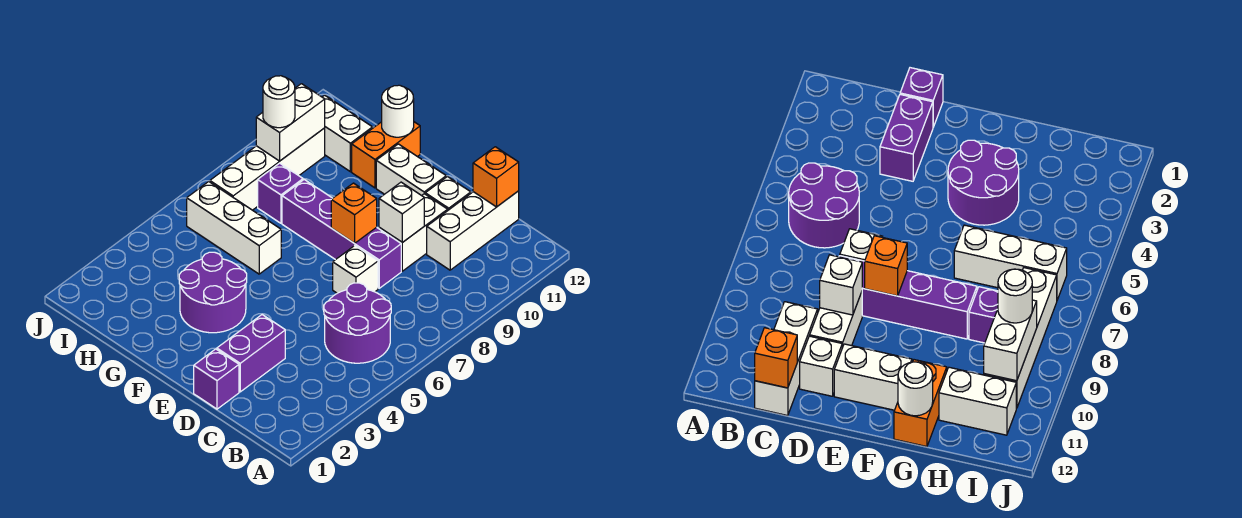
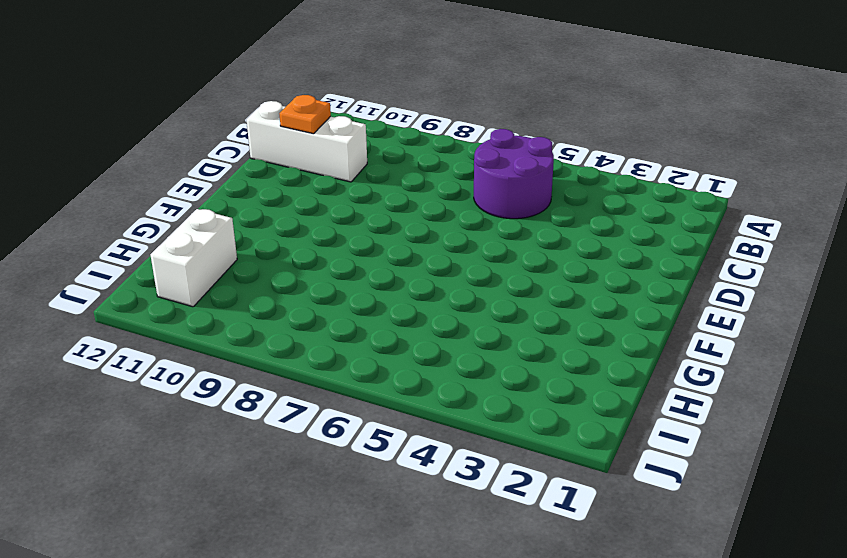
orange plate C11 level 2 -> none
none -> purple brick D1 level 1
none -> purple brick D2:D3 level 1
none -> white brick D7 level 1

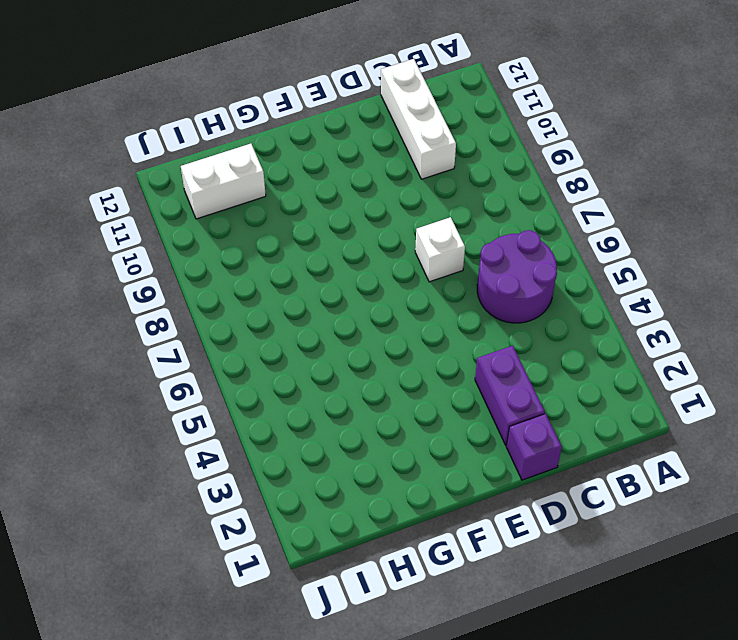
none -> purple brick D8:G8 level 1
none -> white brick D9:D10 level 1
none -> white brick D11 level 1

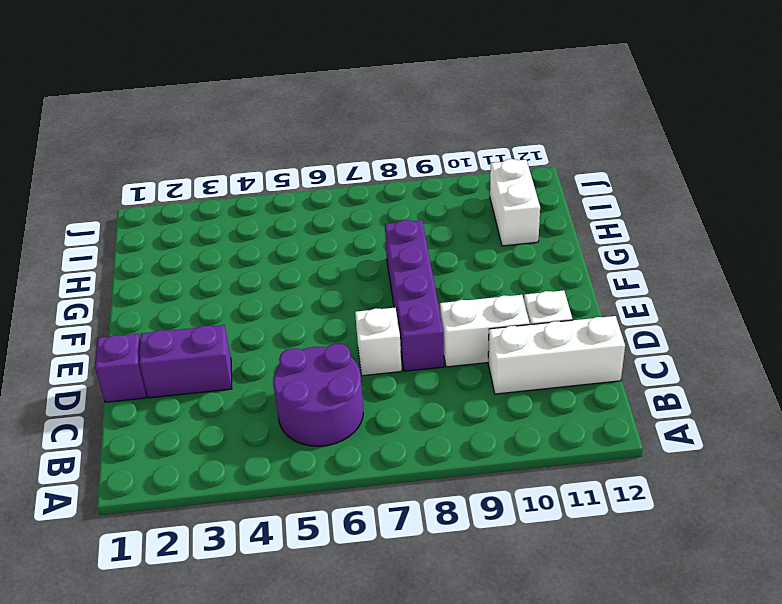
none -> white brick E11:F11 level 1
none -> purple round brick F3:G4 level 1
none -> white brick G6:I6 level 1

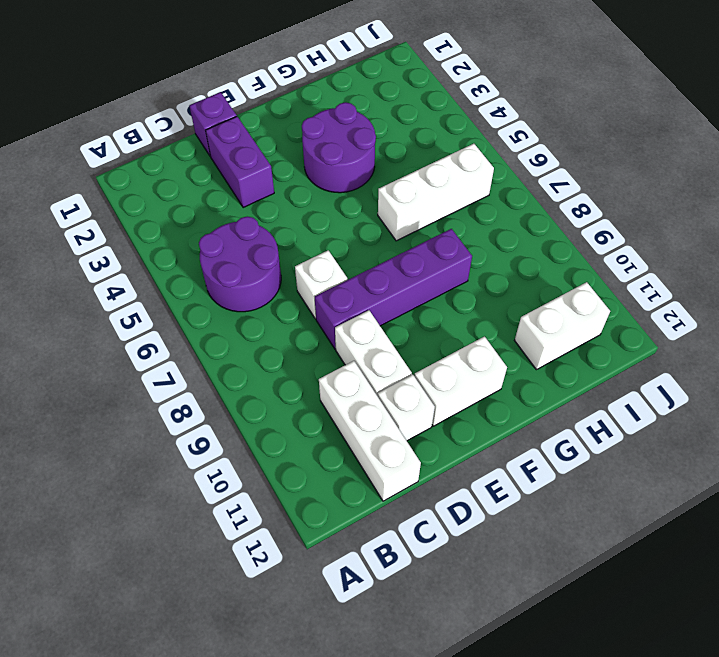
none -> orange brick G11:G12 level 1
none -> purple brick H8 level 1
none -> white brick I7:I10 level 1

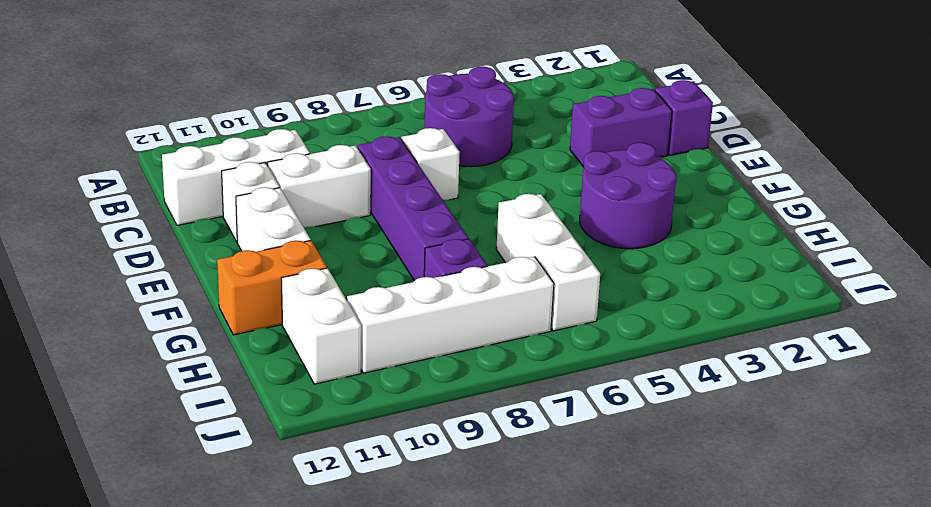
none -> orange brick C12 level 2
none -> white brick D9 level 2
none -> orange brick E8 level 2

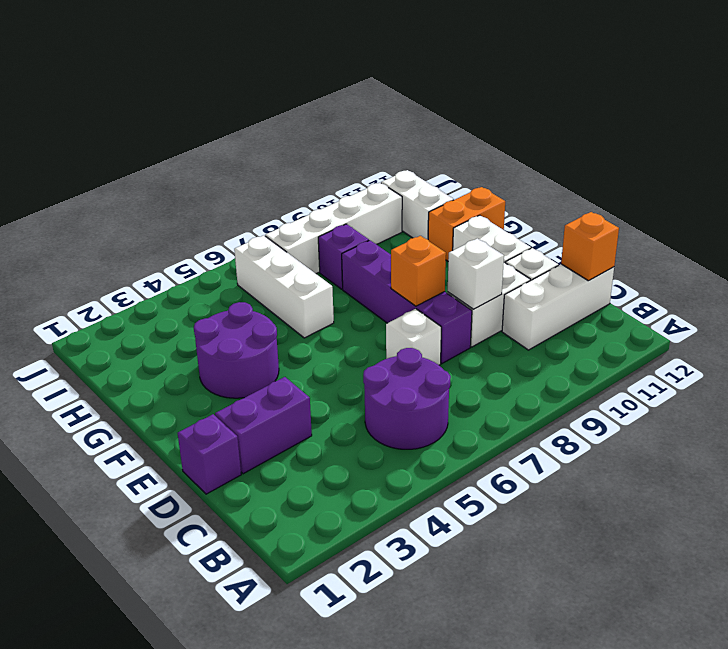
none -> white round brick G12 level 2
none -> white brick I9:I10 level 2
none -> white round brick I9 level 3

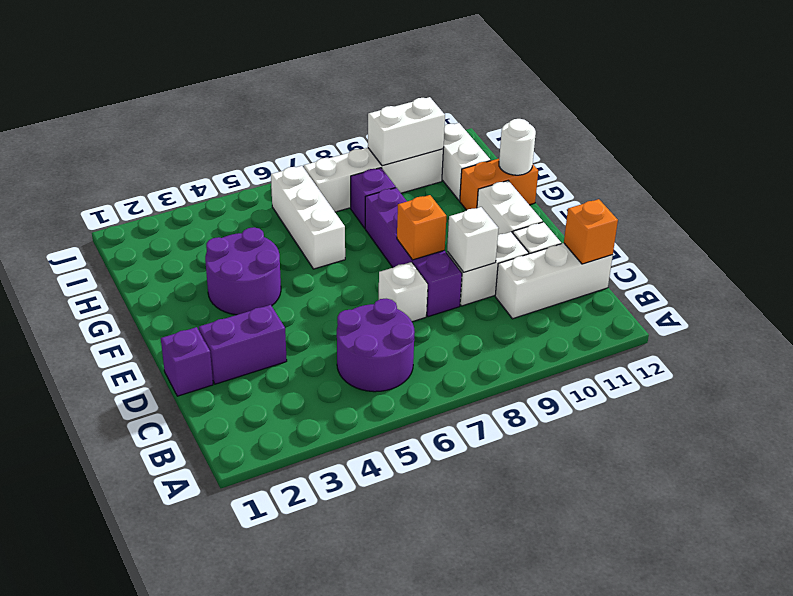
none -> white round brick I9 level 3

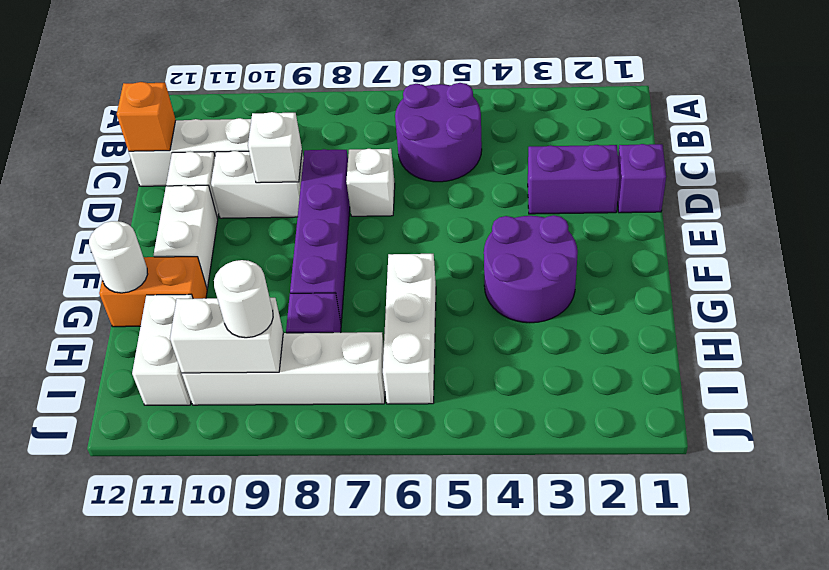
none -> orange brick E8 level 2

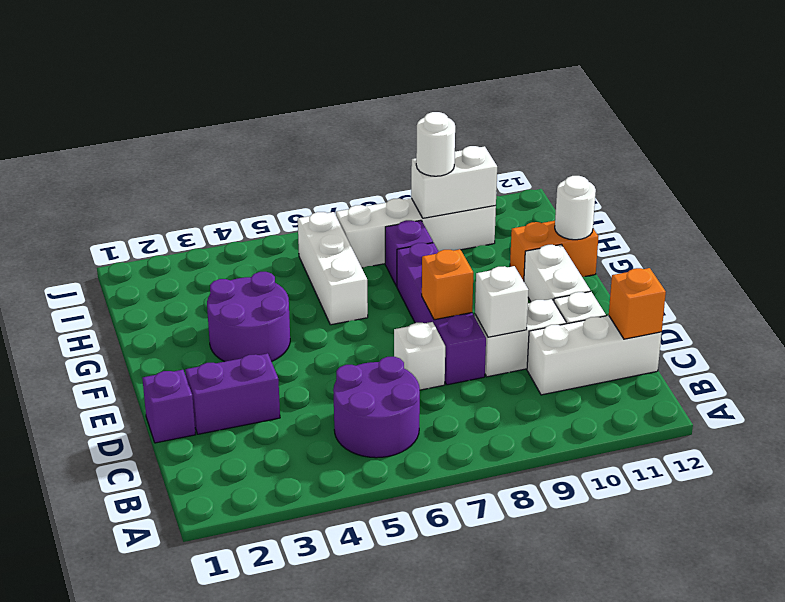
none -> white brick H11:I11 level 1

